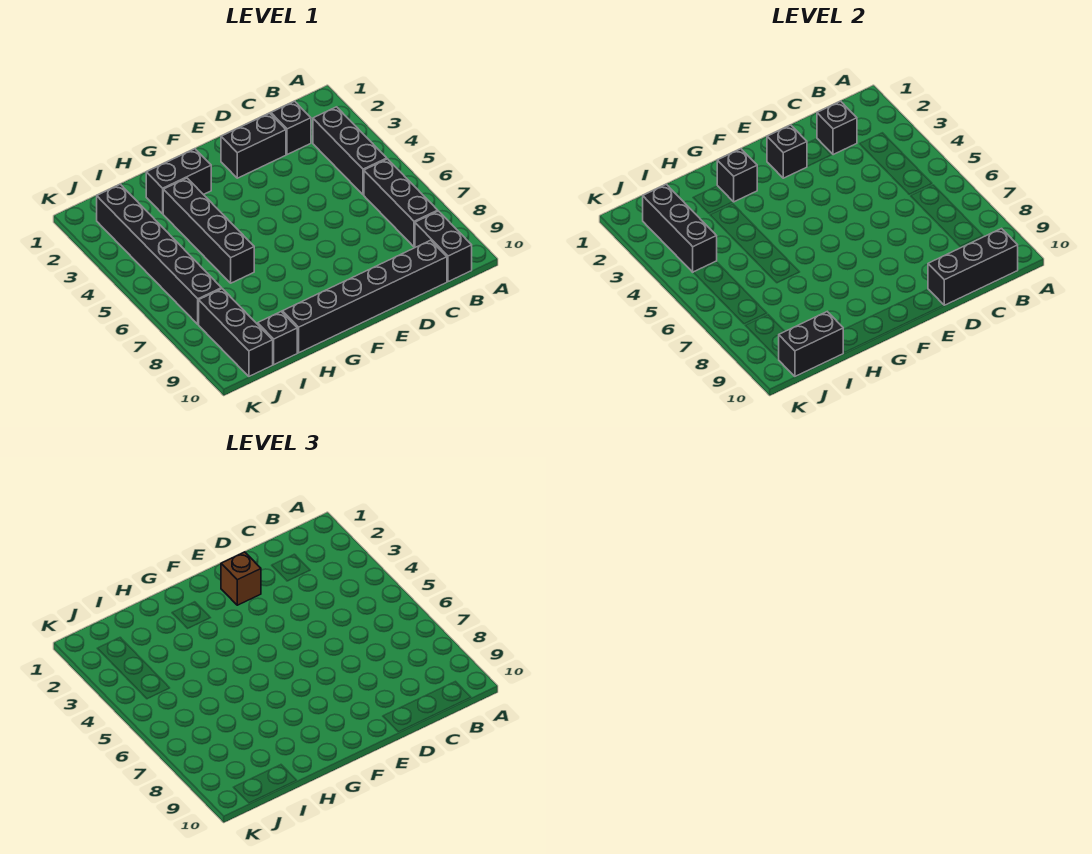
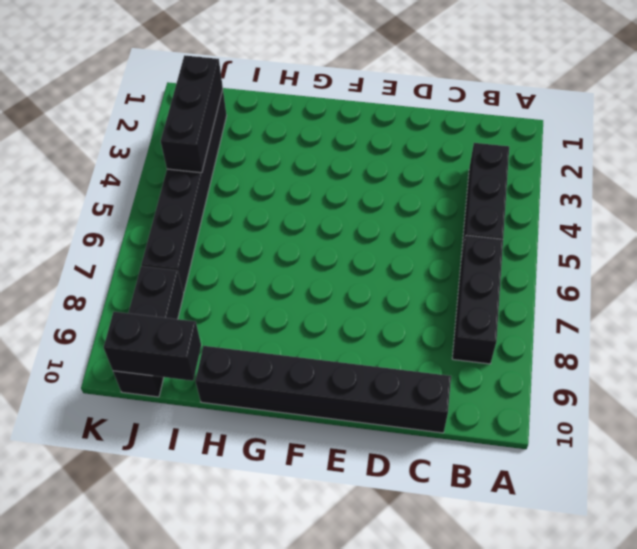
none -> black brick B9:B10 level 1
none -> black brick C2 level 1
none -> black brick D2:E2 level 1

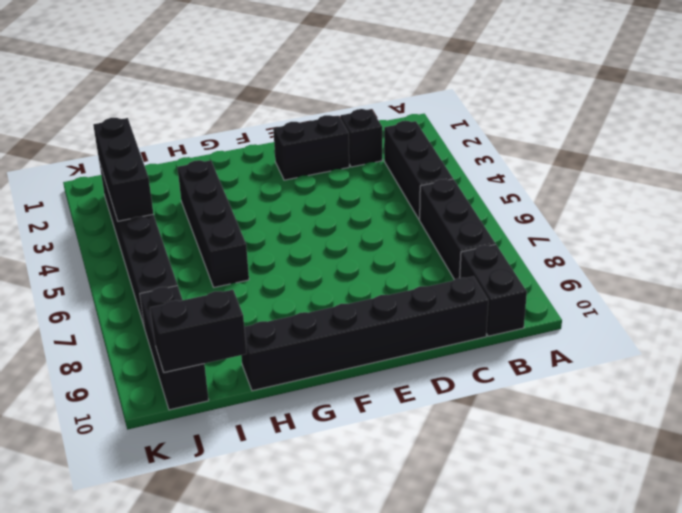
none -> black brick G2:H2 level 1
none -> black brick I10 level 1
none -> black brick B10:D10 level 2

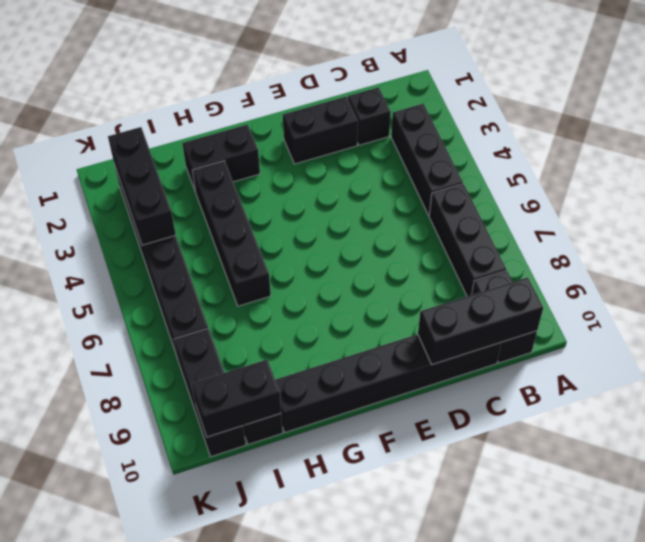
none -> black brick C2 level 2
none -> black brick E2 level 2
none -> black brick G2 level 2

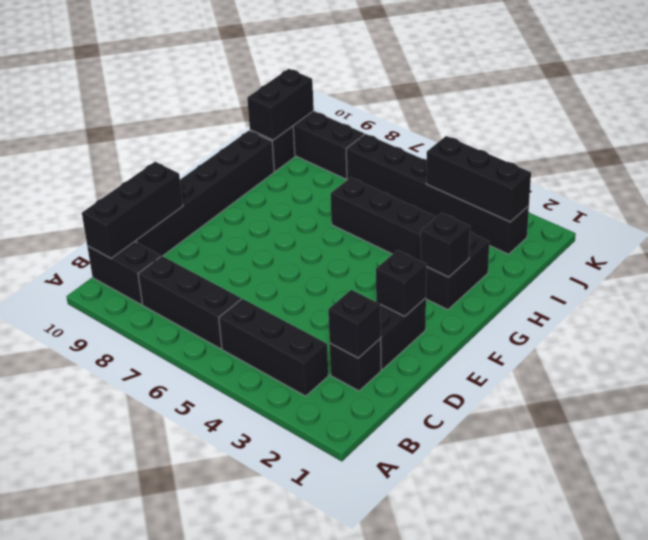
none -> brown brick E2 level 3

